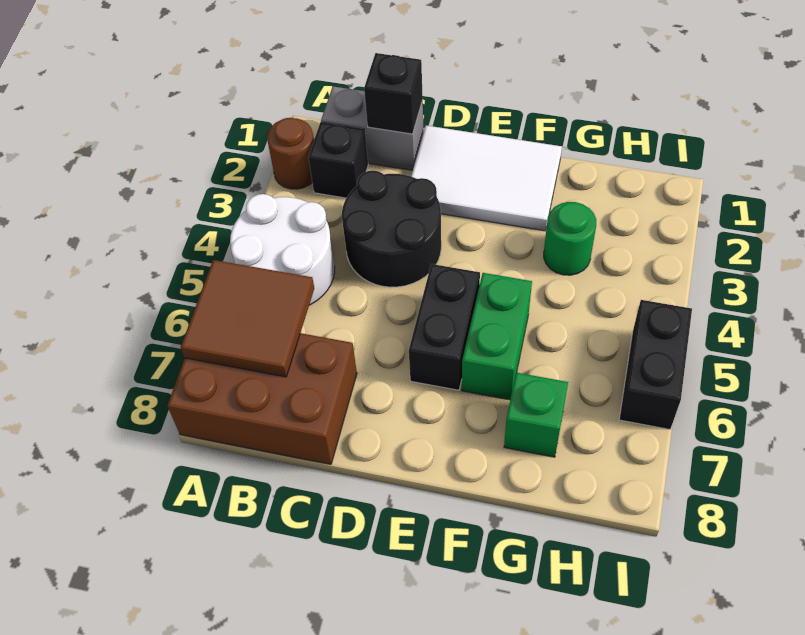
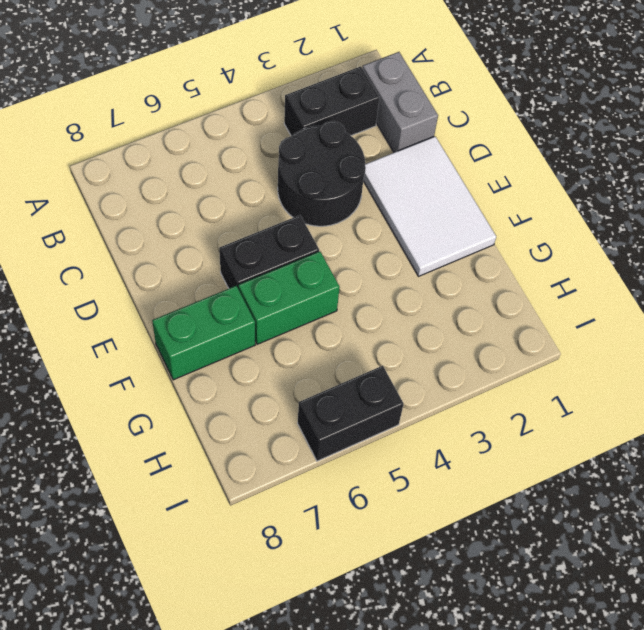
black brick B2:B3 level 1 -> black brick B2 level 1
green brick F7:F8 level 1 -> none
none -> brown round brick A2 level 1
none -> white round brick A4:B5 level 1
none -> brown brick A7:C8 level 1

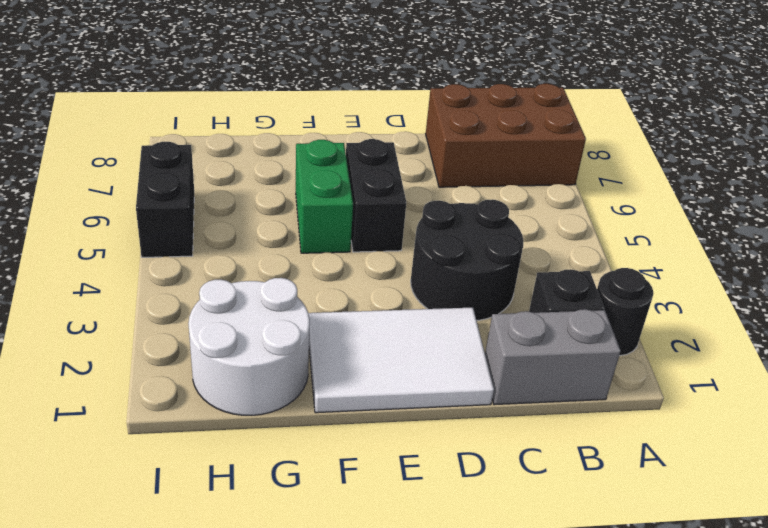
black round brick A2 level 1 -> brown round brick A2 level 1
white round brick G1:H2 level 1 -> white round brick A4:B5 level 1
none -> green round brick G3 level 1
none -> green brick G7 level 1
none -> brown tile A6:B7 level 2

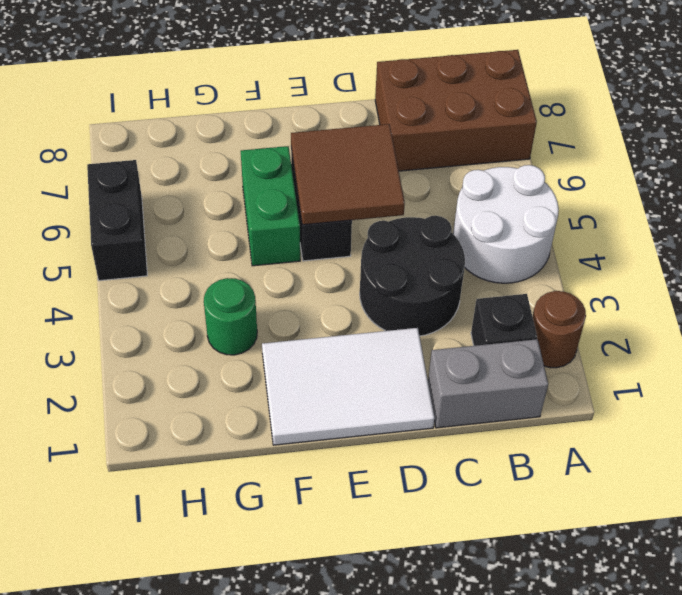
brown tile D5:E6 level 2 -> brown tile A6:B7 level 2
none -> green brick G7 level 1
none -> black brick C1 level 2

